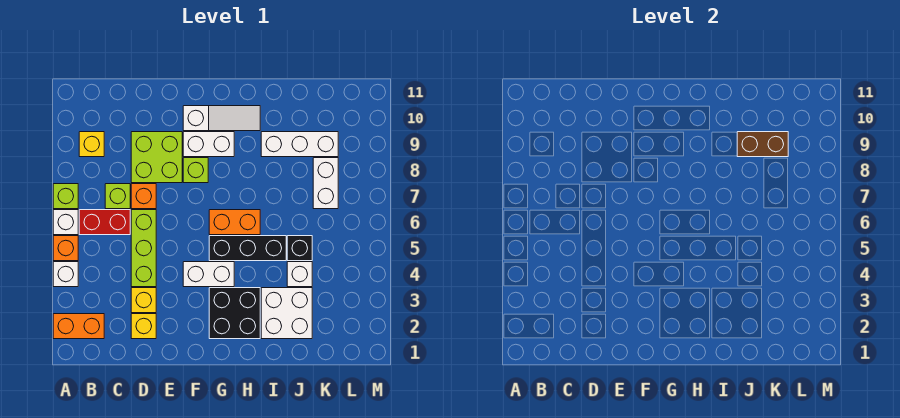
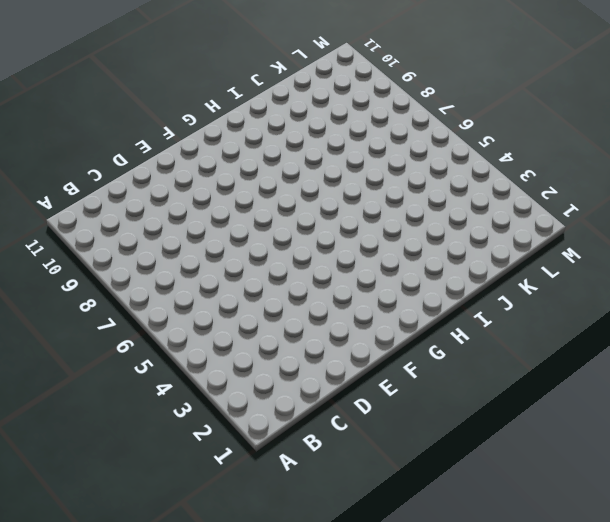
none -> orange brick A2:B2 level 1
none -> white brick A4 level 1
none -> orange brick A5 level 1

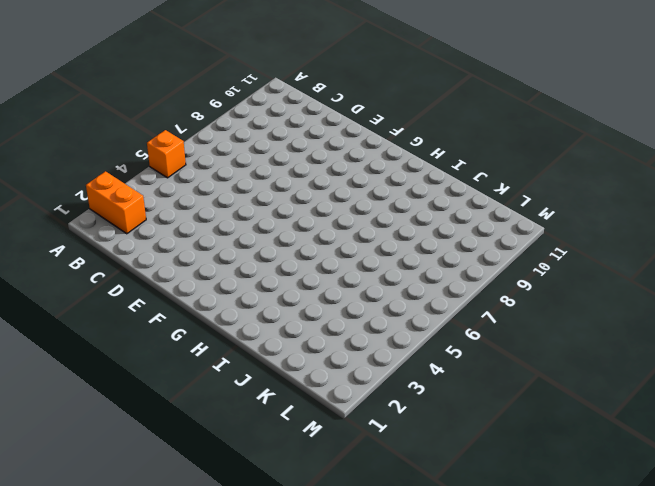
none -> white brick A4 level 1
none -> white brick A6 level 1
none -> lime brick A7 level 1

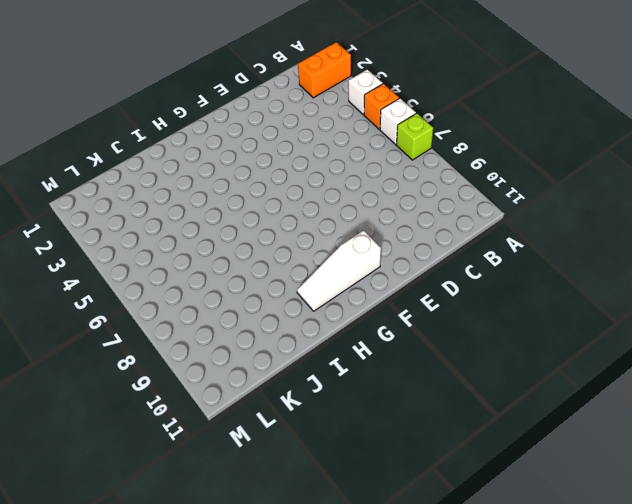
none -> red brick B6:C6 level 1
none -> yellow brick B9 level 1
none -> lime brick C7 level 1

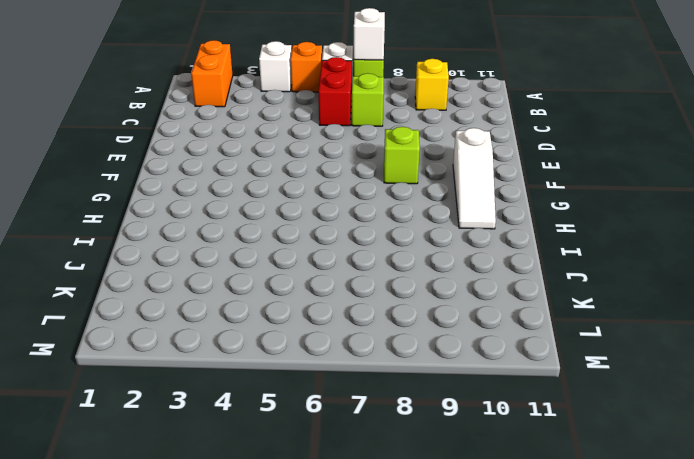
white brick A7 level 2 -> white brick J4 level 1
none -> yellow brick D2 level 1
none -> yellow brick D3 level 1
none -> lime brick D4:D6 level 1

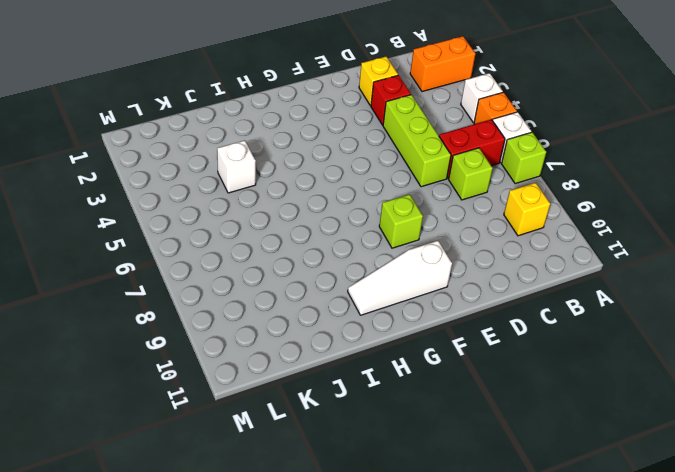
red brick D3 level 1 -> yellow brick D3 level 1
none -> orange brick D7 level 1
none -> lime brick D8:E9 level 1
none -> white brick F4:G4 level 1

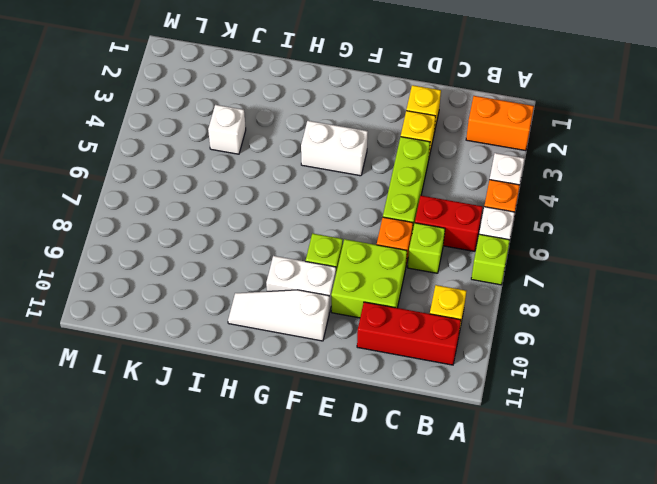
red brick B10:D10 level 1 -> none
none -> black brick G2:H3 level 1
none -> black brick G5:I5 level 1
none -> orange brick G6:H6 level 1

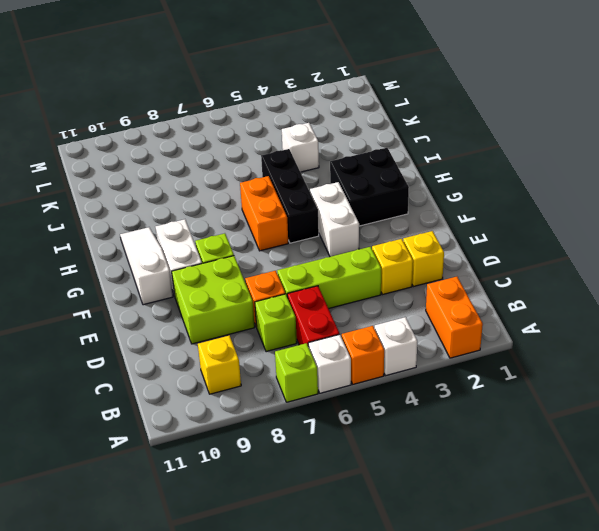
none -> white brick I2:J3 level 1
none -> white brick I9:K9 level 1
none -> black brick J5 level 1

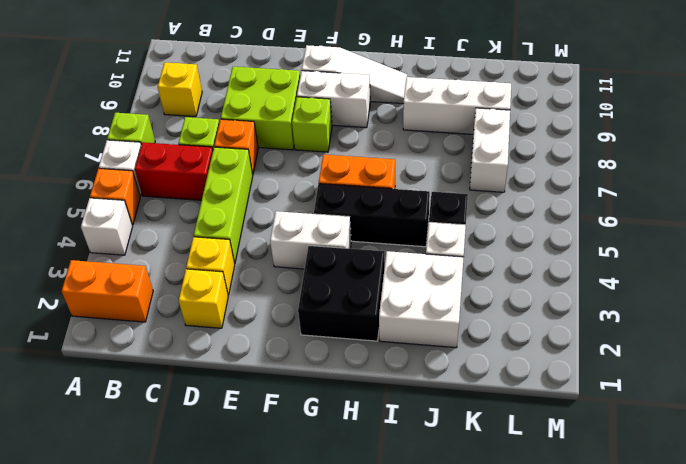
none -> brown brick J9:K9 level 2

